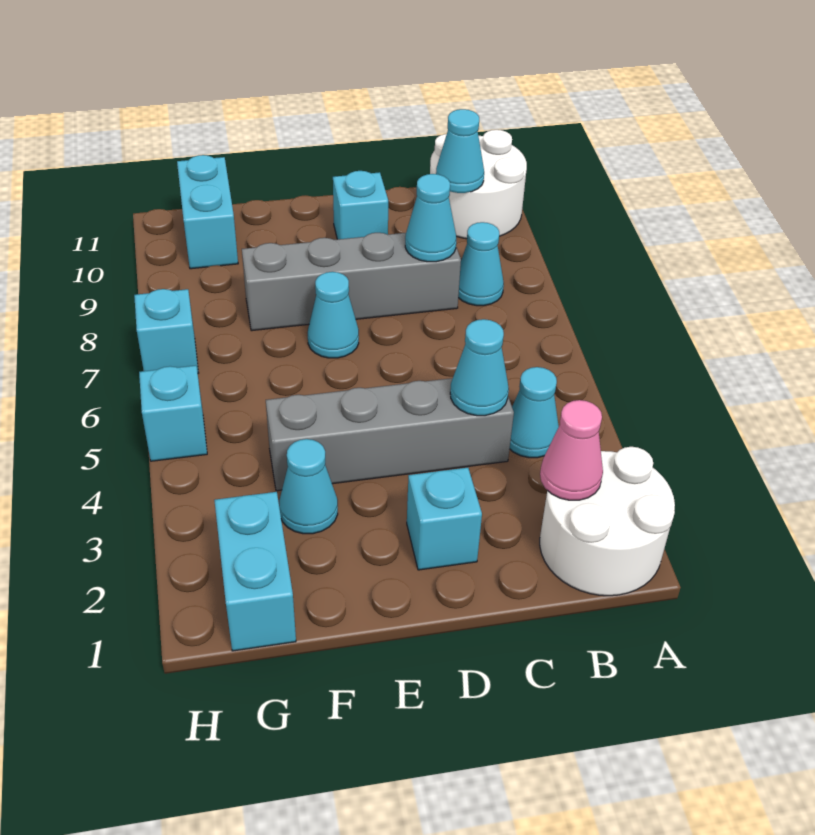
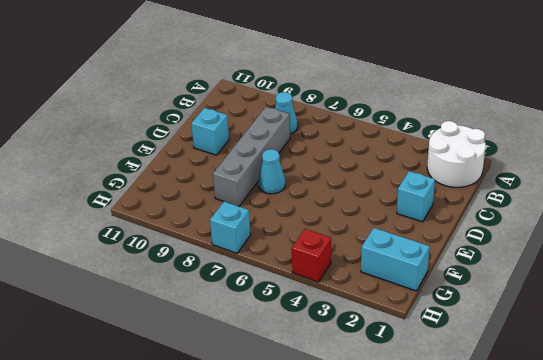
red brick H4 level 1 -> none
none -> white round brick A10:B11 level 1
none -> cyan cone B4 level 1
none -> grey brick C4:F4 level 1

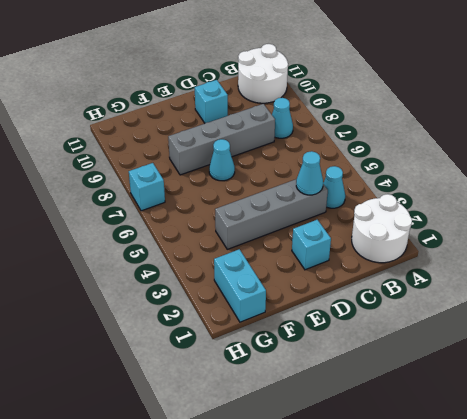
none -> cyan cone F3 level 1
none -> cyan brick G10:G11 level 1
none -> cyan brick H5 level 1

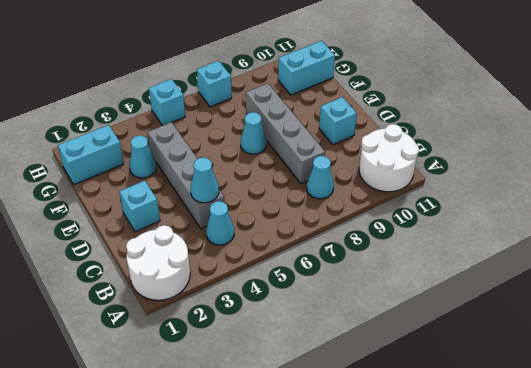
none -> pink cone B2 level 2
none -> cyan cone B10 level 2
none -> cyan cone C8 level 2

